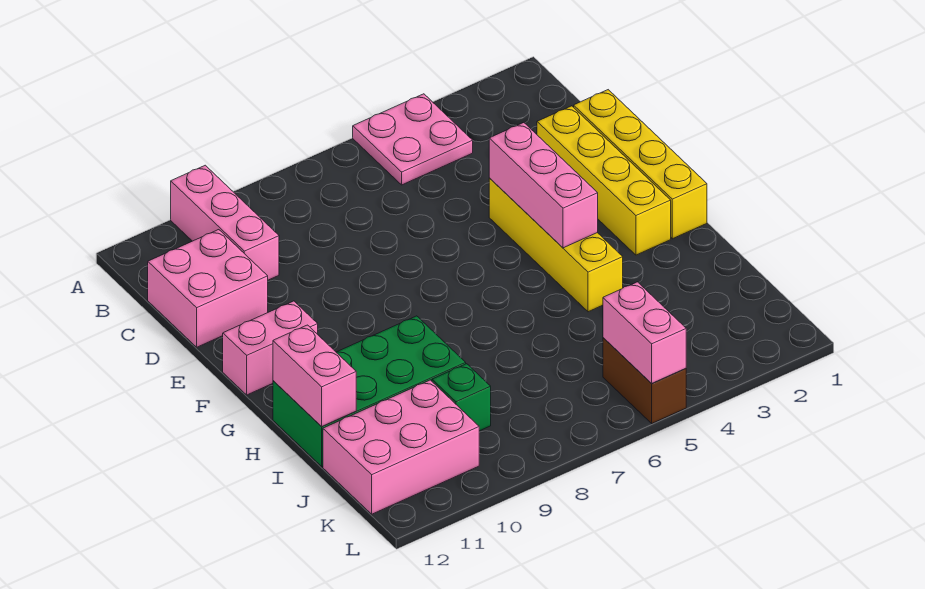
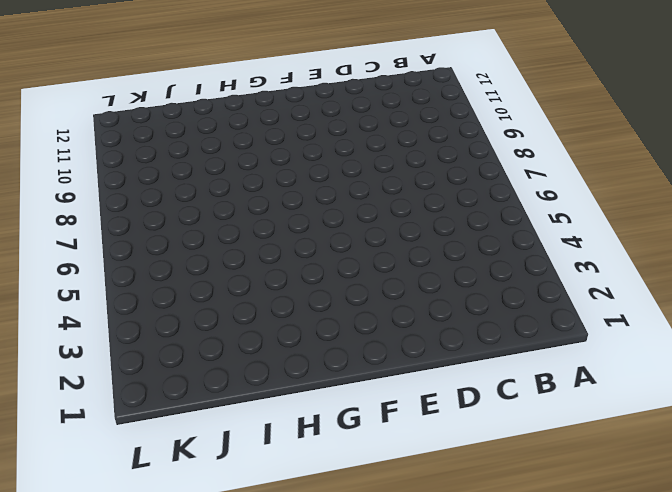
none -> pink plate A4:B5 level 1
none -> pink brick A10:C10 level 1
none -> pink brick C11:D12 level 1

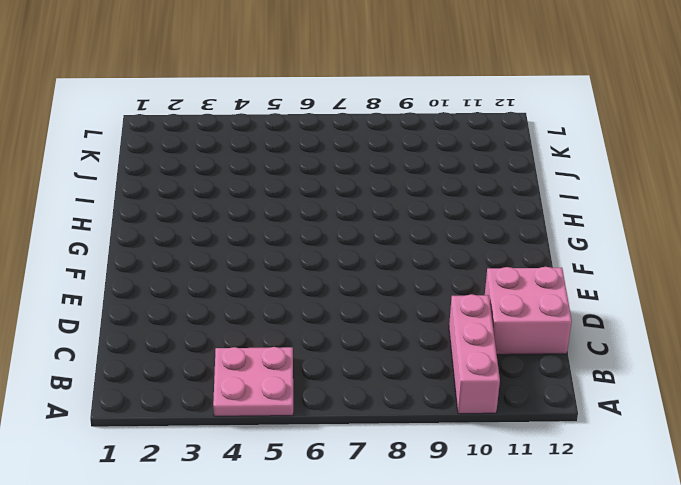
none -> yellow brick D1:G1 level 1
none -> yellow brick D2:G2 level 1
none -> yellow brick E4:H4 level 1

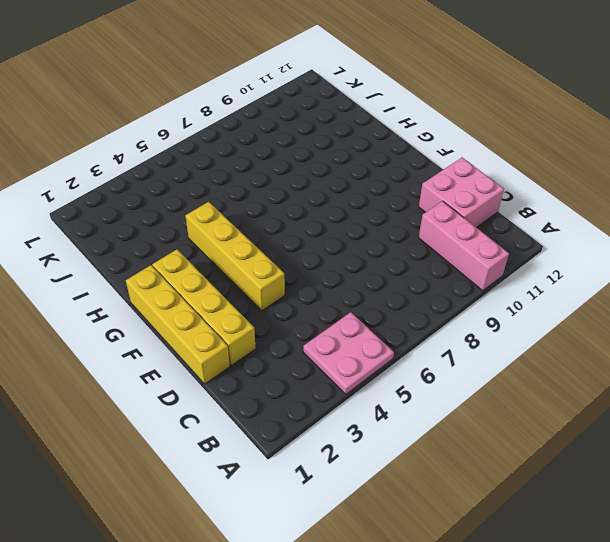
none -> pink brick F11:F12 level 1
none -> green brick H9:I12 level 1
none -> green brick J9 level 1

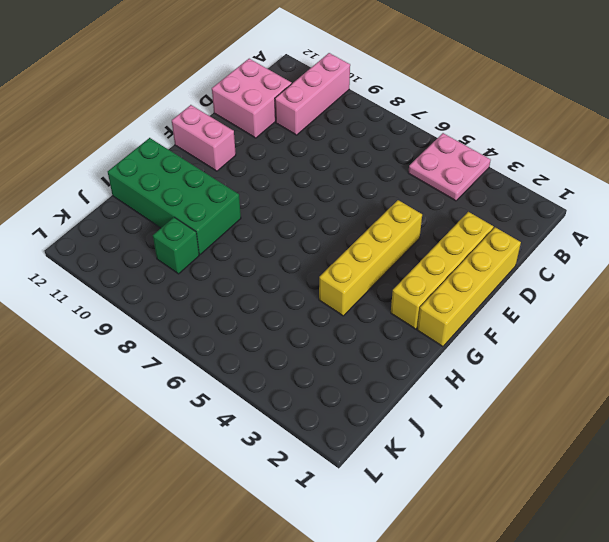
none -> pink brick J10:K12 level 1
none -> brown brick K5:L5 level 1
none -> pink brick E4:G4 level 2

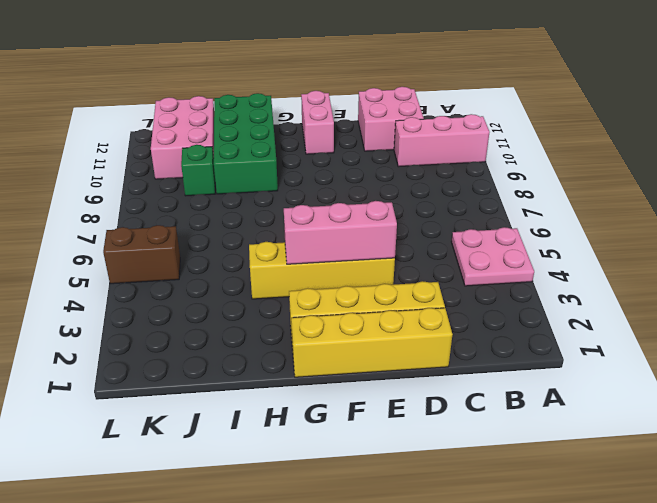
none -> pink brick H12:I12 level 2
none -> pink brick K5:L5 level 2

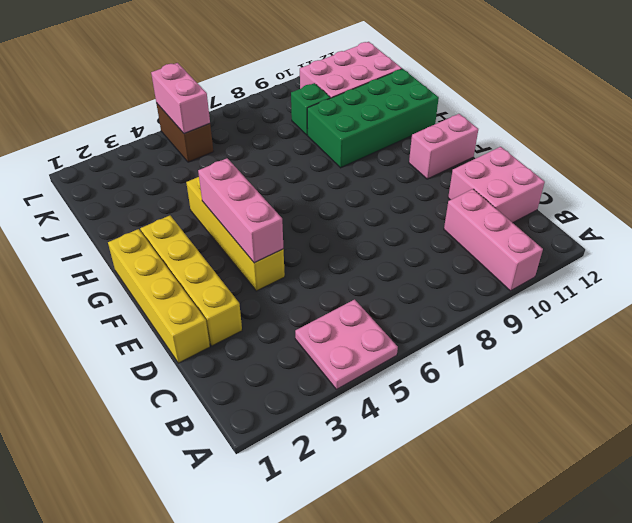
none -> pink brick H12:I12 level 2

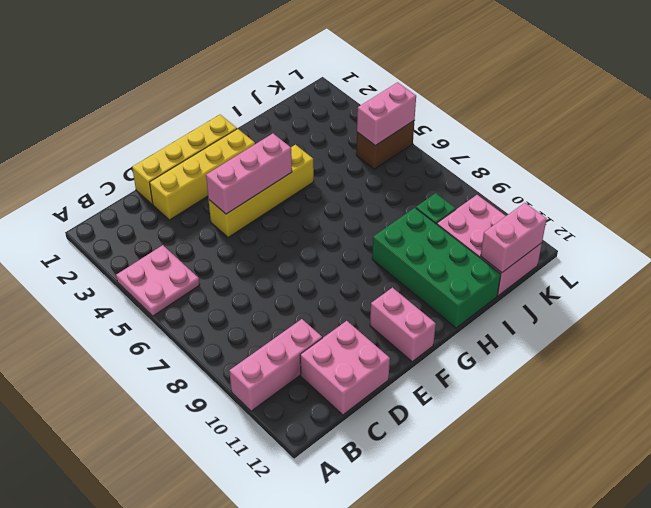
pink brick J12:K12 level 2 -> pink brick H12:I12 level 2

